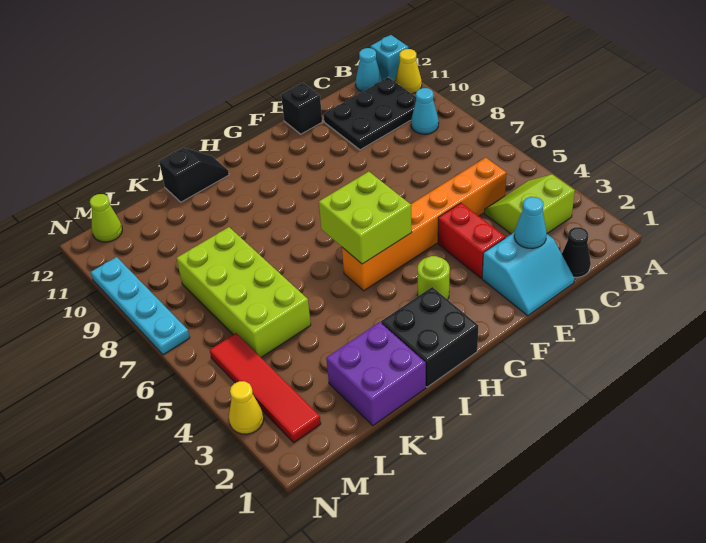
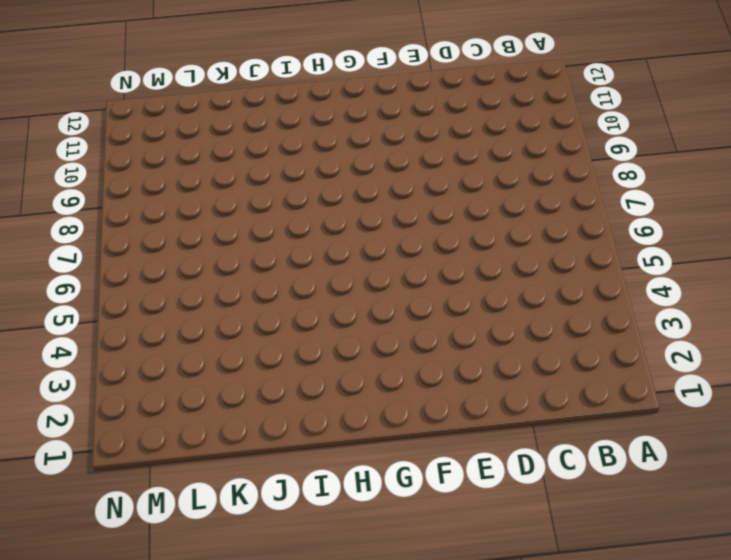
none -> yellow cone A11 level 1
none -> cyan brick A12 level 1
none -> lime slope B3:C4 level 1 top 3

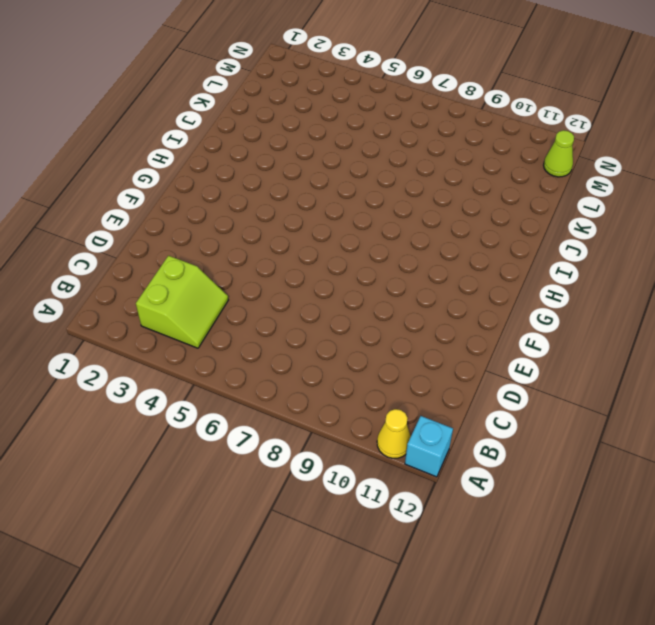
none -> cyan cone B9 level 1
none -> black plate B10:D11 level 1
none -> cyan cone B12 level 1

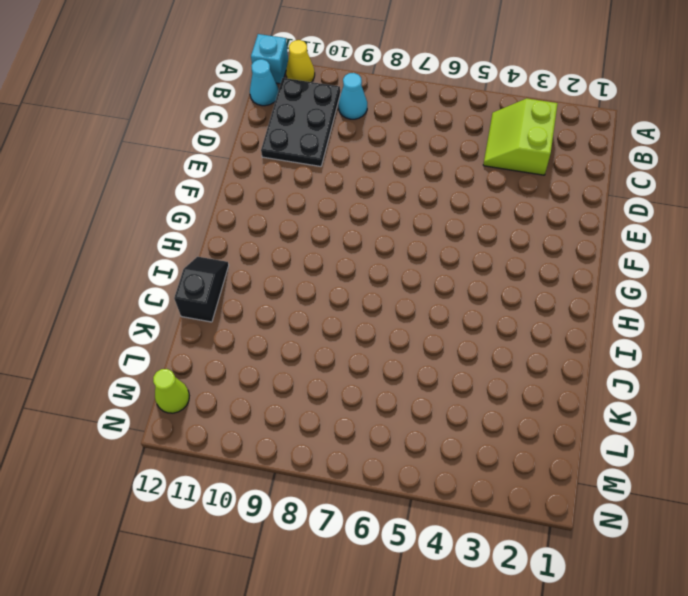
none -> black cone C1 level 1
none -> orange brick C5:H5 level 1
none -> cyan slope D1:E2 level 1 top 2

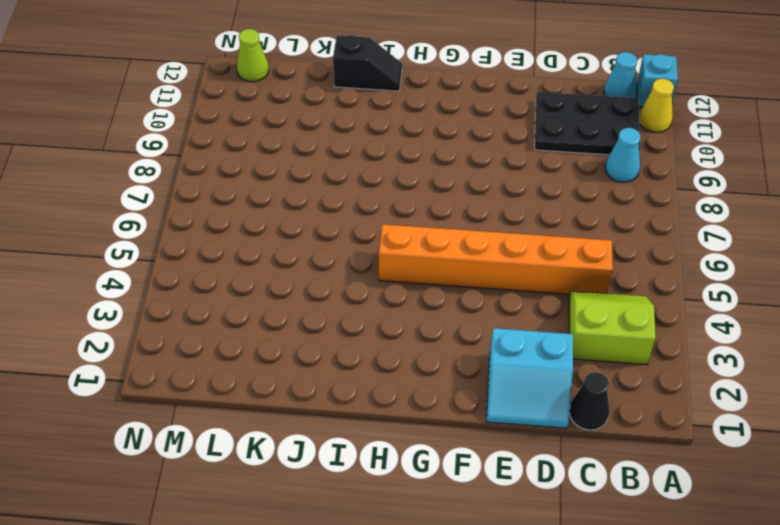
none -> red brick E3:E4 level 1
none -> black brick E12 level 1
none -> lime round brick G3 level 1

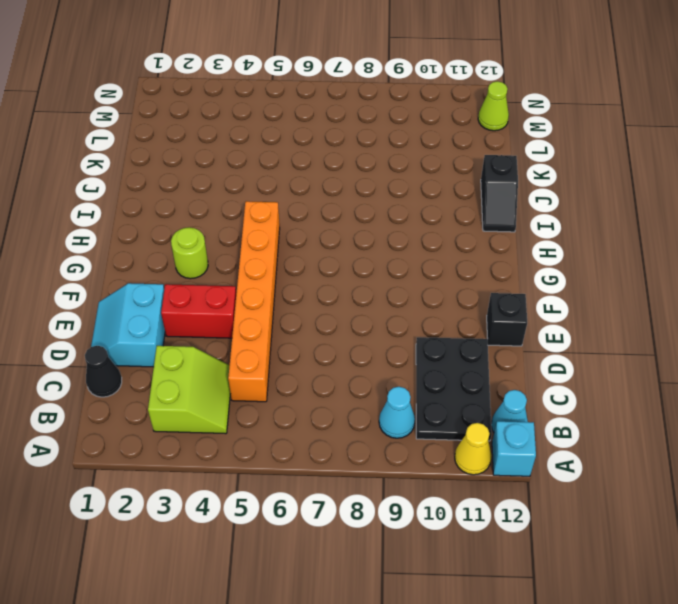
none -> black brick H1:I2 level 1
none -> purple brick J1:K2 level 1
none -> lime brick K5:L8 level 1

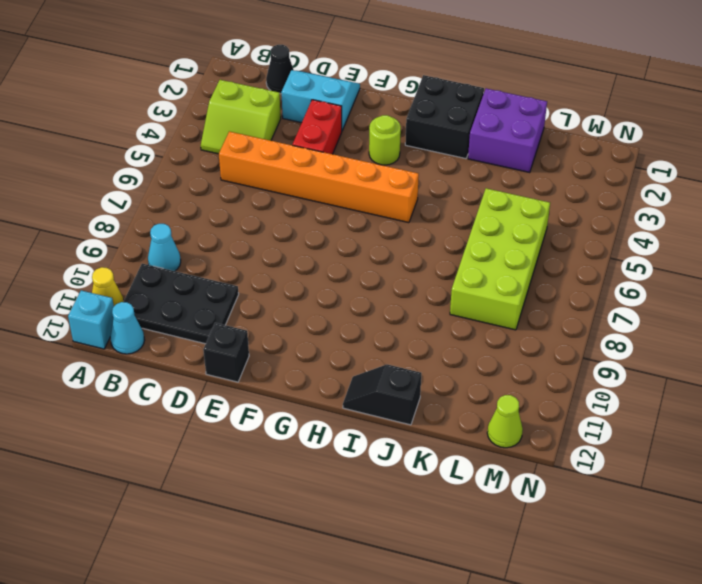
none -> red tile M2:M5 level 1
none -> yellow cone N3 level 1
none -> cyan plate N7:N10 level 1

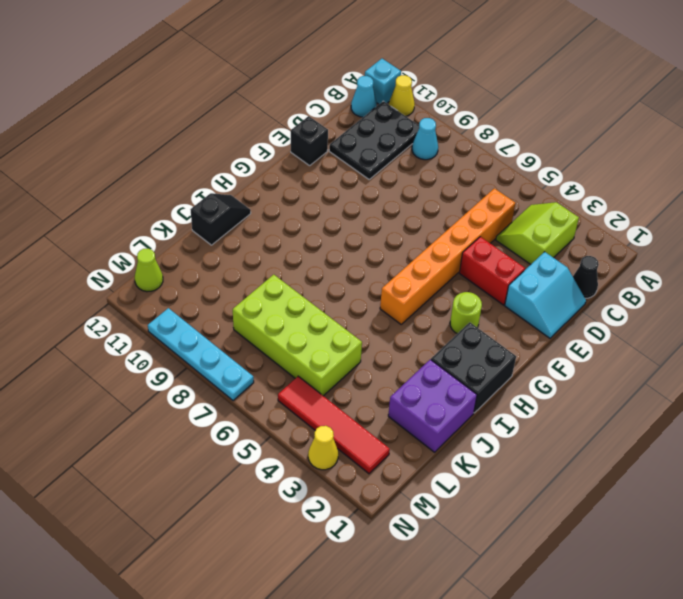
none -> cyan cone D2 level 2
none -> lime brick G5:H6 level 2

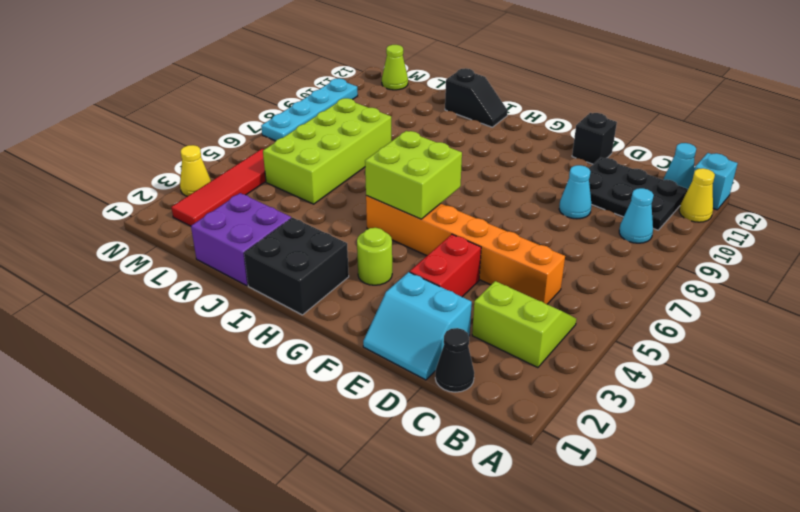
cyan cone D9 level 1 -> cyan cone D2 level 2

